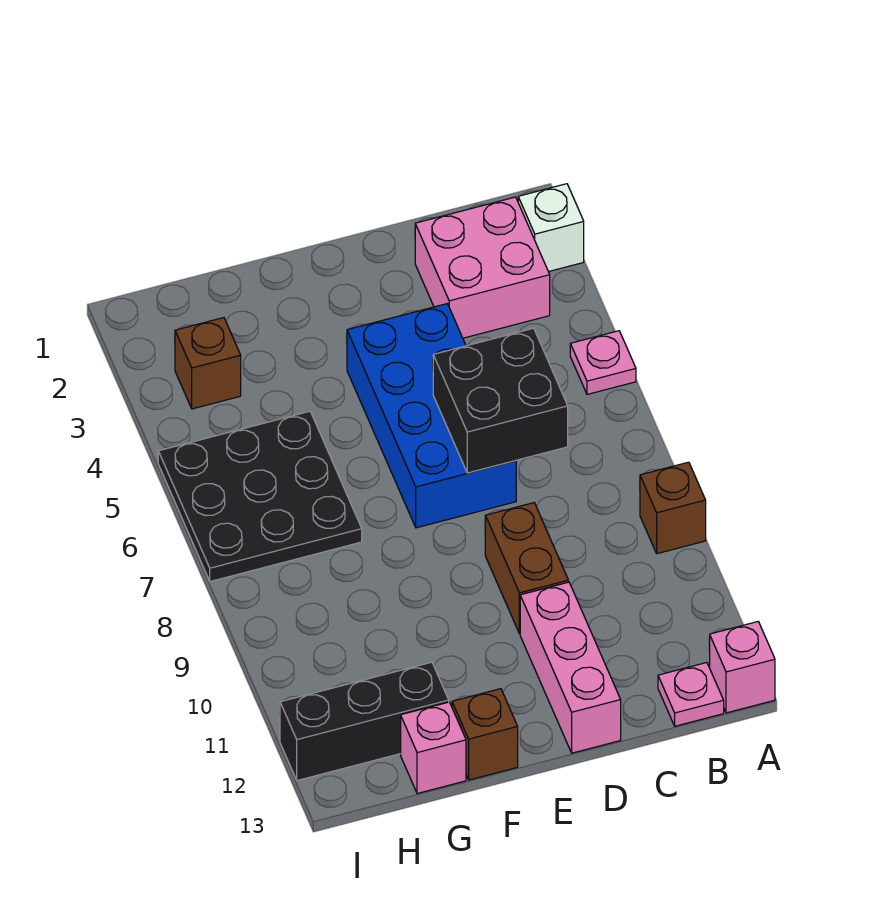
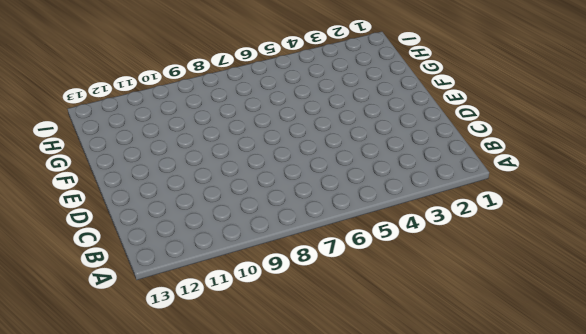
none -> white brick A2 level 1
none -> pink plate A5 level 1
none -> brown brick A9 level 1

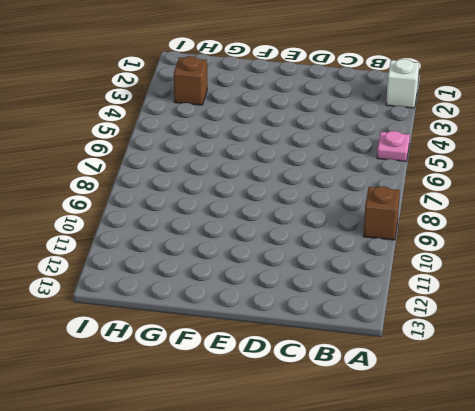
none -> pink brick A13 level 1
none -> pink brick B2:C3 level 1
none -> pink plate B13 level 1

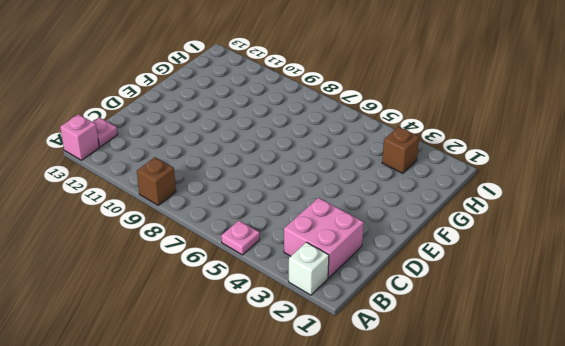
none -> blue brick D4:E7 level 1
none -> brown brick D9:D10 level 1
none -> pink brick D11:D13 level 1

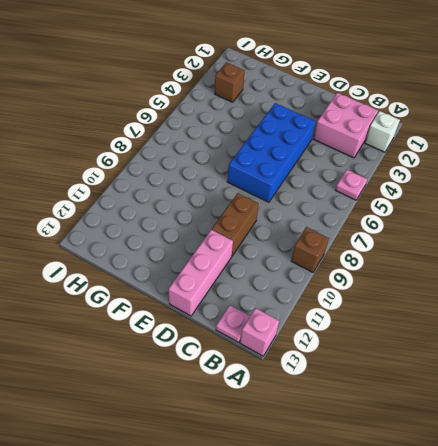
none -> brown brick F13 level 1
none -> black plate G5:I7 level 1
none -> black brick G12:I12 level 1

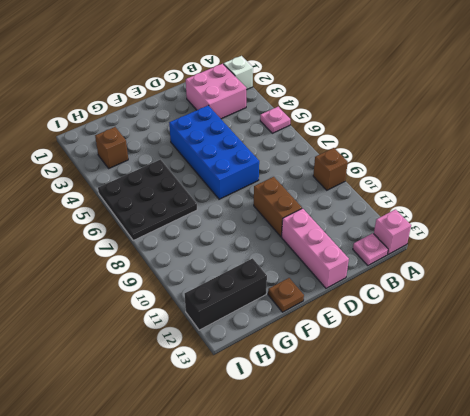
brown plate F13 level 1 -> brown brick F13 level 1
none -> pink brick G13 level 1
none -> black brick C6:D7 level 2

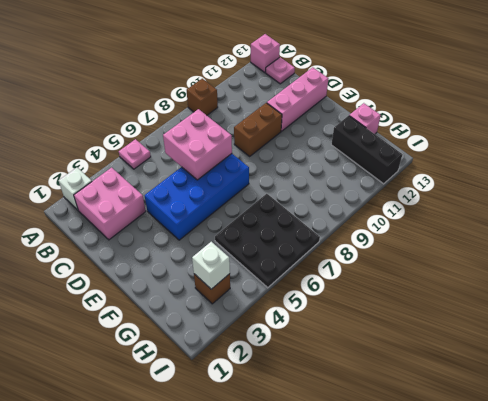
pink brick C6:D7 level 2 -> black brick C6:D7 level 2
white brick H3 level 2 -> none
none -> brown brick F13 level 1

